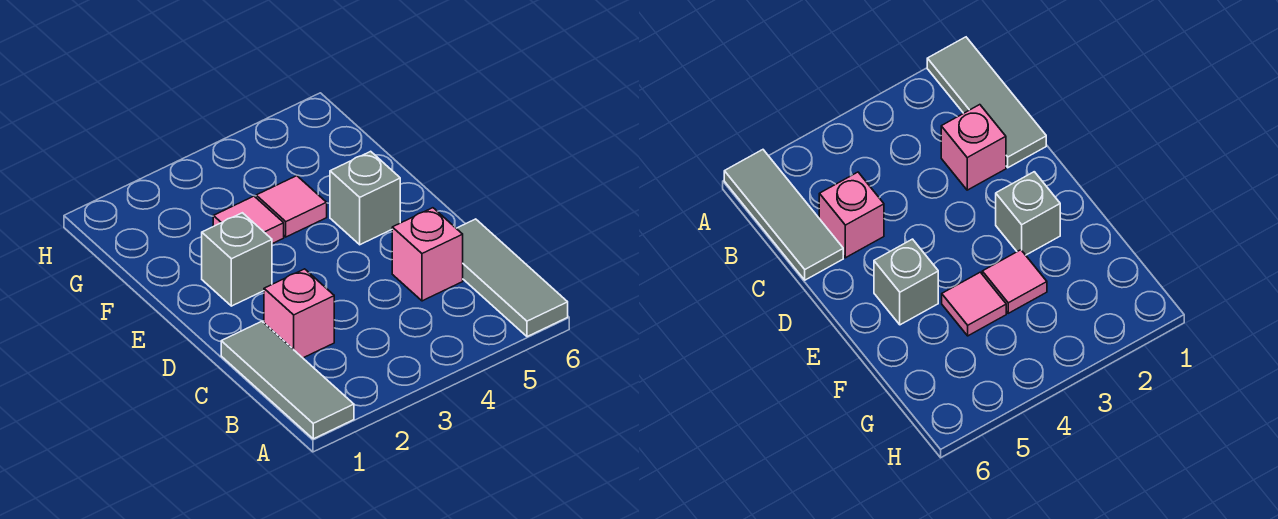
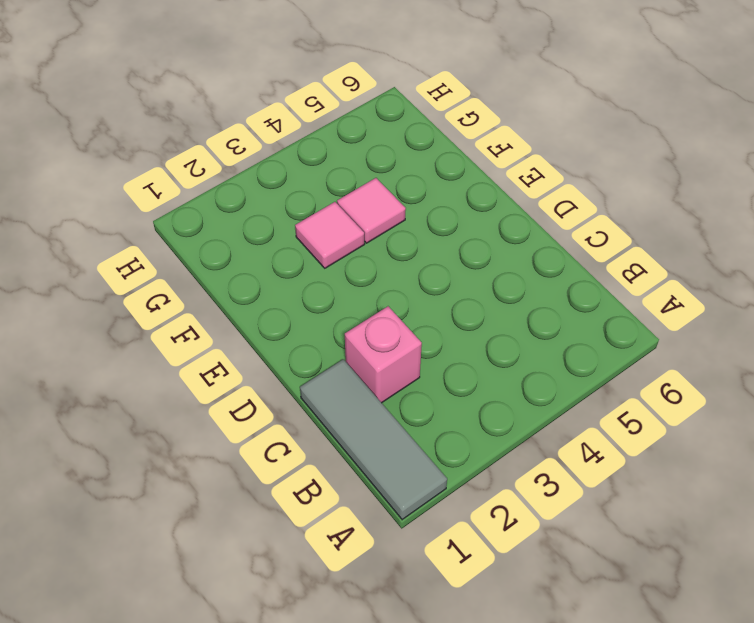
none -> grey tile A6:C6 level 1
none -> pink brick C5 level 1

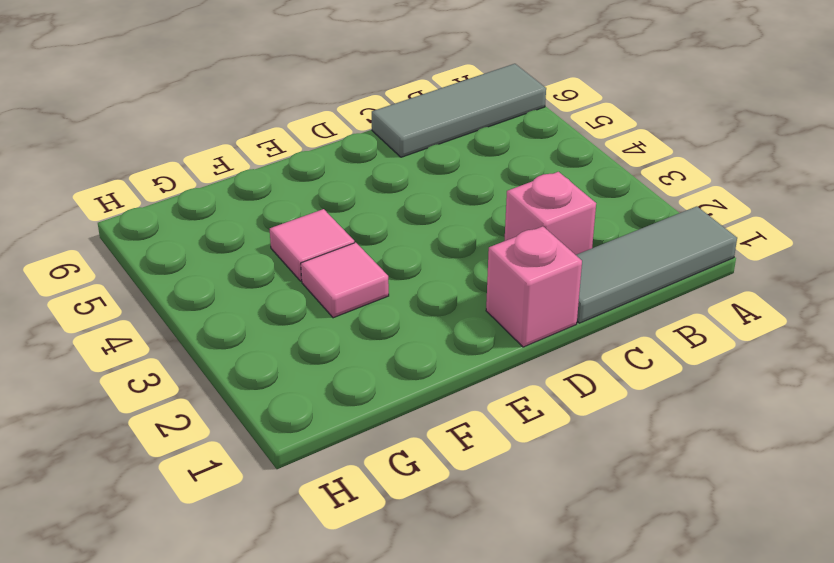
pink brick D1 level 1 -> pink brick C5 level 1
none -> grey brick E2 level 1
none -> grey brick E5 level 1

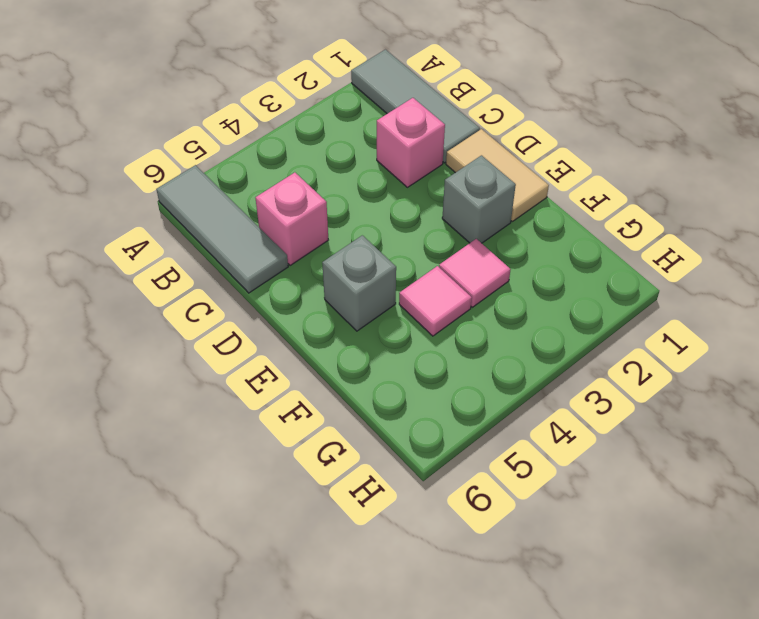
tan tile D1:E1 level 1 -> none

